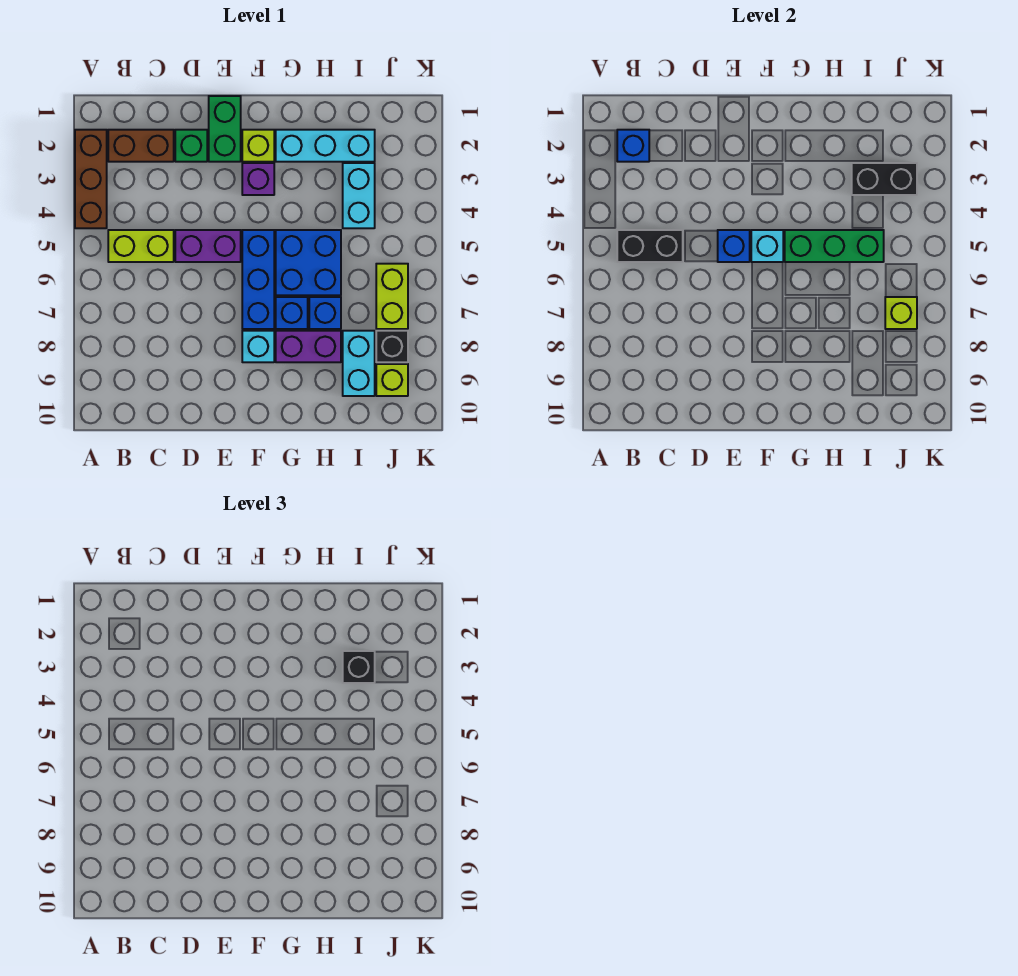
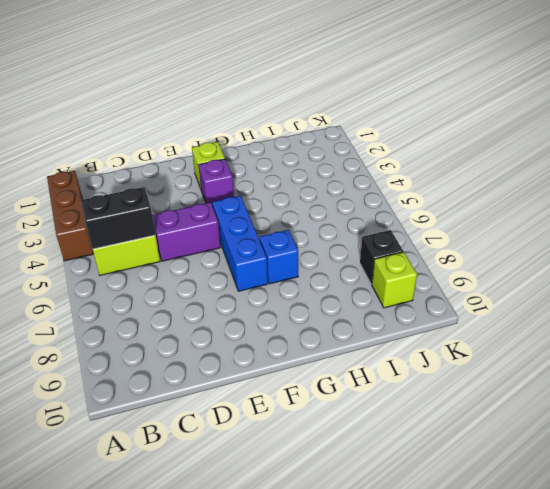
none -> brown brick B2:C2 level 1
none -> green brick D2 level 1
none -> green brick E1:E2 level 1

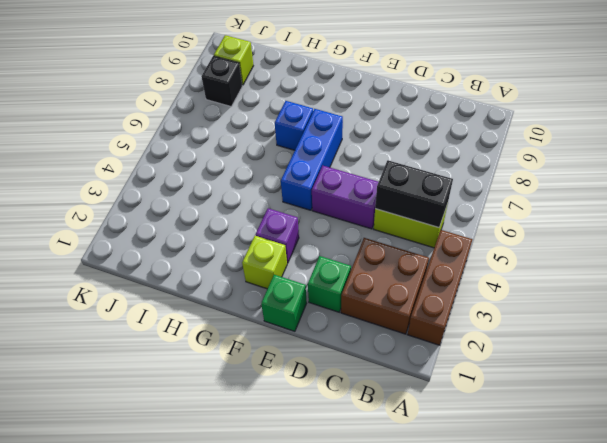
brown brick B2:C3 level 1 -> brown brick B2:C2 level 1
green brick E1 level 1 -> green brick E1:E2 level 1
none -> cyan brick F8 level 1
none -> cyan brick G2:I2 level 1
none -> blue brick G5:H6 level 1

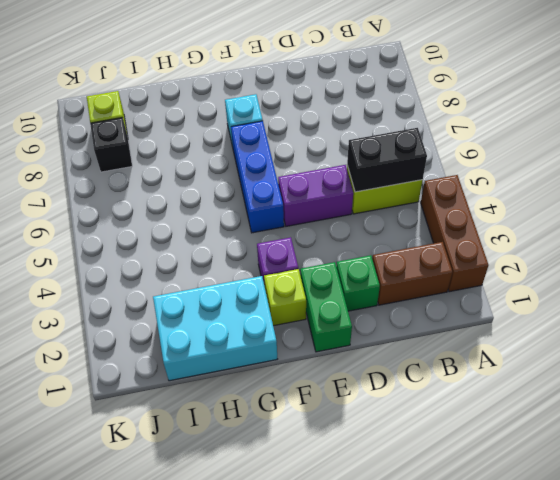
cyan brick G1:I2 level 1 -> cyan brick G2:I2 level 1
none -> blue brick G5:H6 level 1
none -> blue brick G7 level 1
none -> purple brick G8:H8 level 1

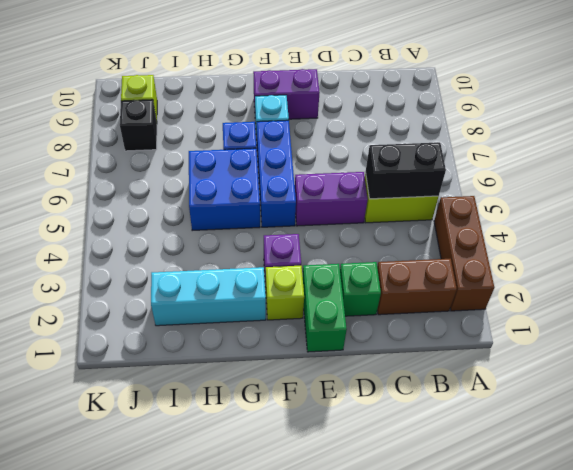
purple brick E9:F9 level 1 -> purple brick G8:H8 level 1
none -> blue brick H7 level 1
none -> cyan brick I3:I4 level 1
none -> cyan brick I8:I9 level 1

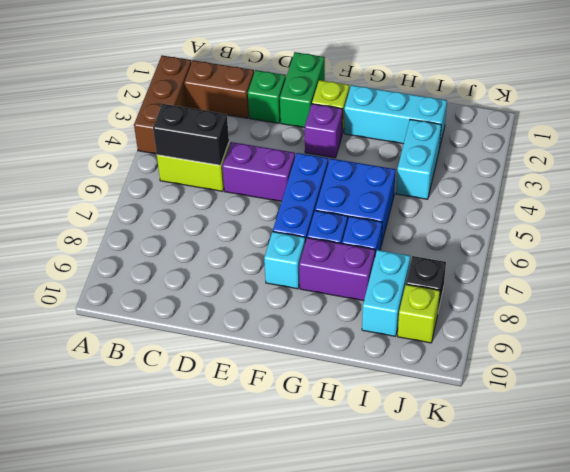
none -> lime brick J6:J7 level 1
none -> blue brick B2 level 2
none -> blue brick E5 level 2

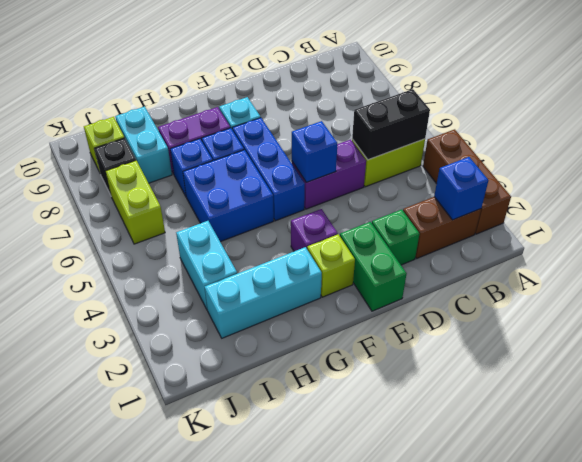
none -> cyan brick F5 level 2
none -> green brick G5:I5 level 2
none -> black brick I3:J3 level 2

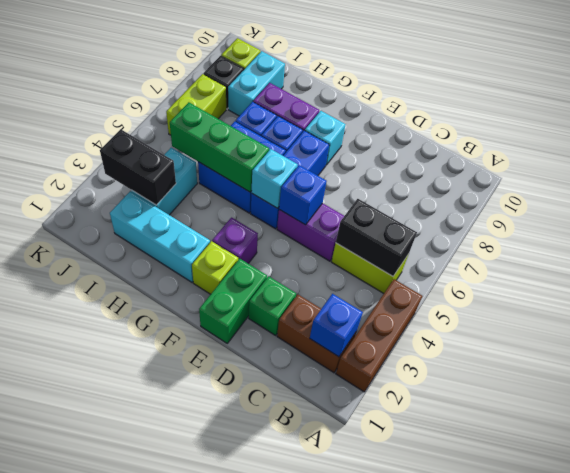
none -> lime brick J7 level 2
none -> black brick I3 level 3

